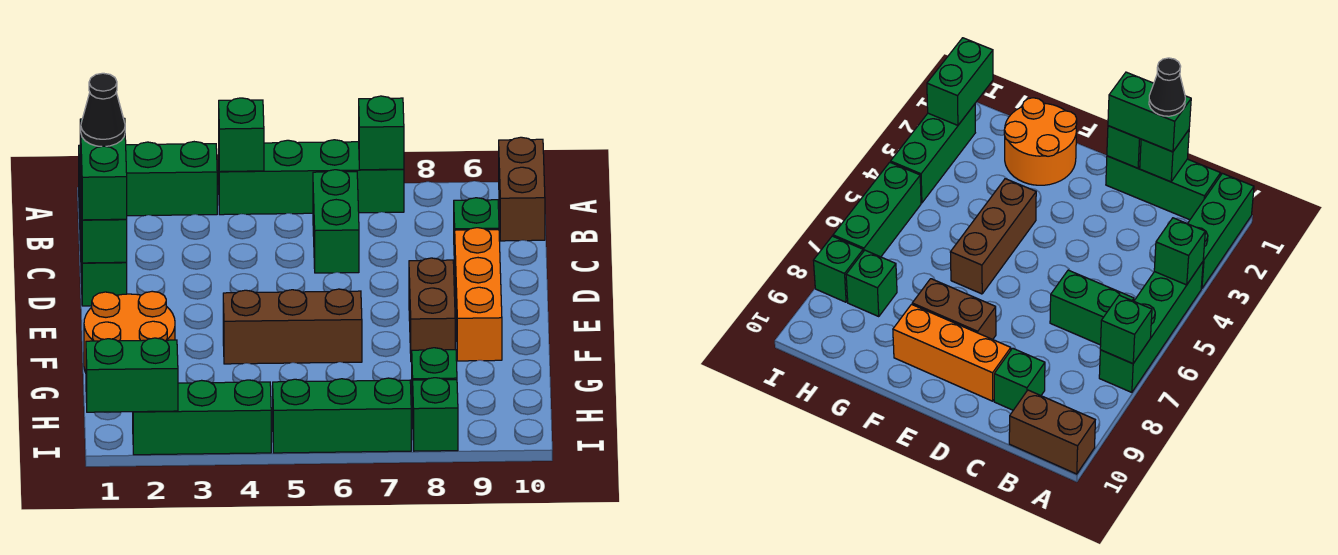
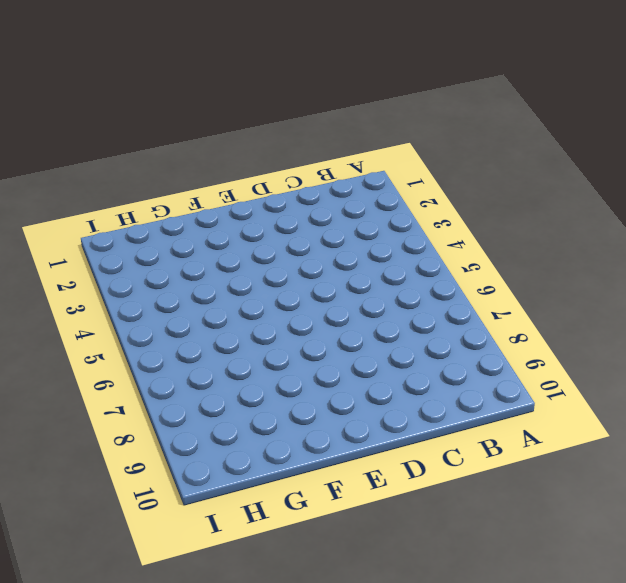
none -> green brick A1:A3 level 1
none -> green brick A4:A7 level 1
none -> brown brick A10:B10 level 1

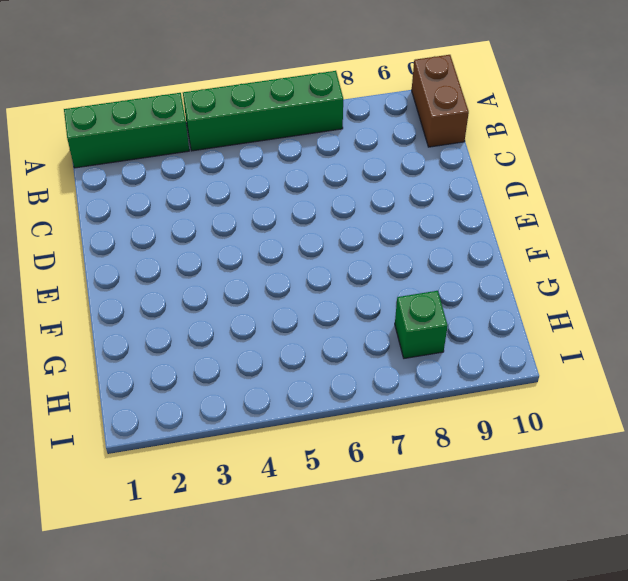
none -> green brick B1:D1 level 1
none -> green brick B6:C6 level 1
none -> green brick C9 level 1

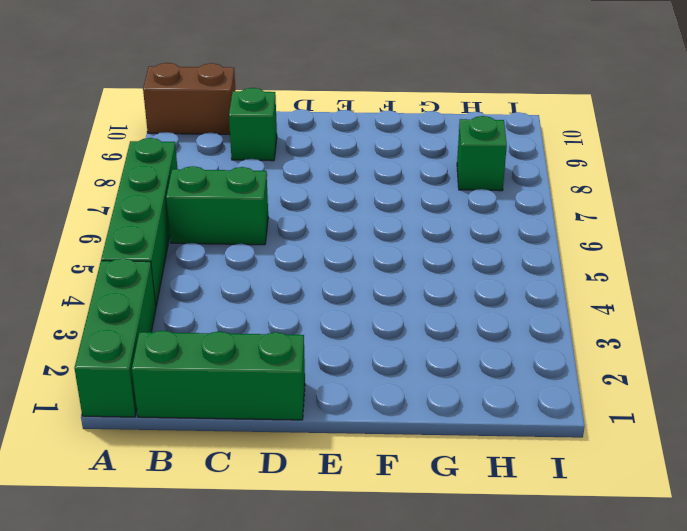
none -> orange brick D9:F9 level 1
none -> brown brick E8:F8 level 1
none -> orange round brick F1:G2 level 1

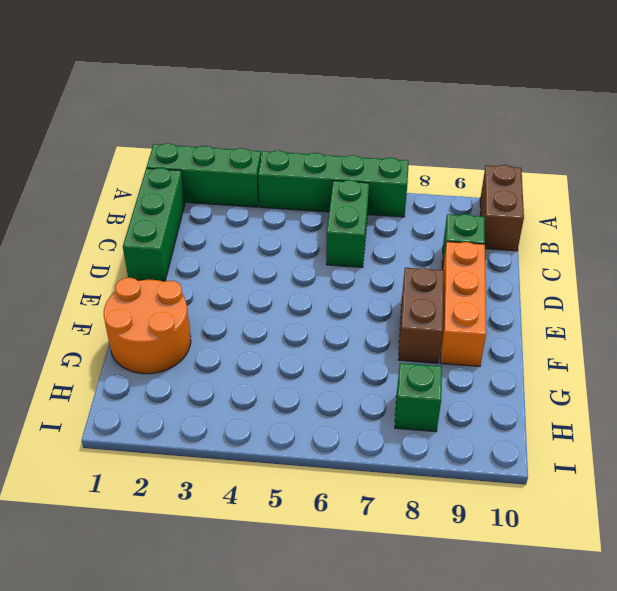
none -> brown brick F4:F6 level 1
none -> green brick I2:I4 level 1
none -> green brick I5:I7 level 1

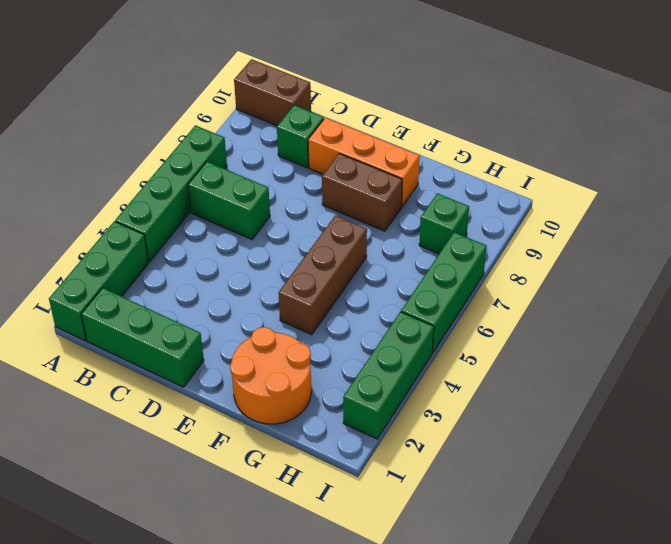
none -> green brick I8 level 1
none -> green brick A4 level 2
none -> green brick A7 level 2

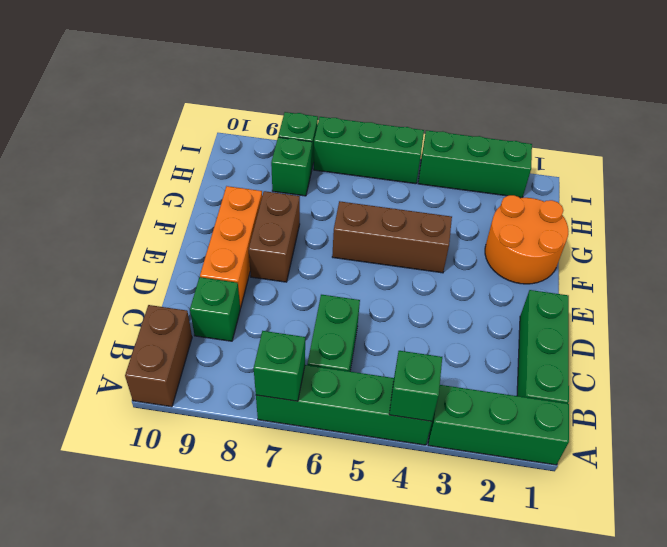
none -> green brick C1 level 2
none -> green brick D1 level 2
none -> green brick I1:I2 level 2

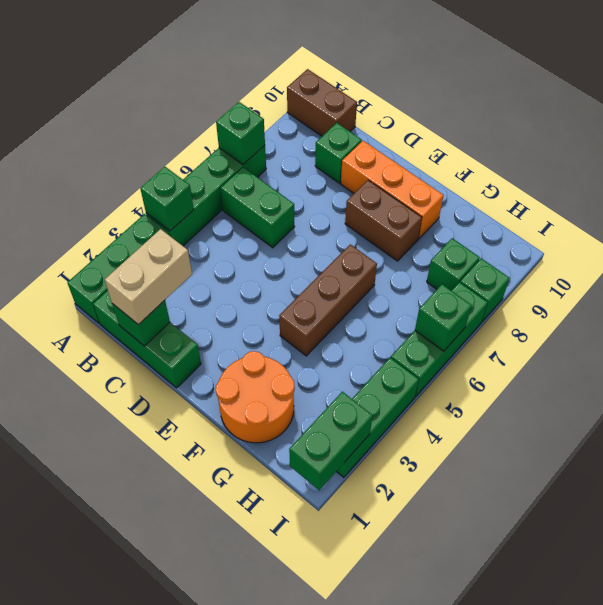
tan brick C1:C2 level 3 -> green brick C1:D1 level 3
green brick I6 level 2 -> green brick D1 level 2
none -> black cone C1 level 4

